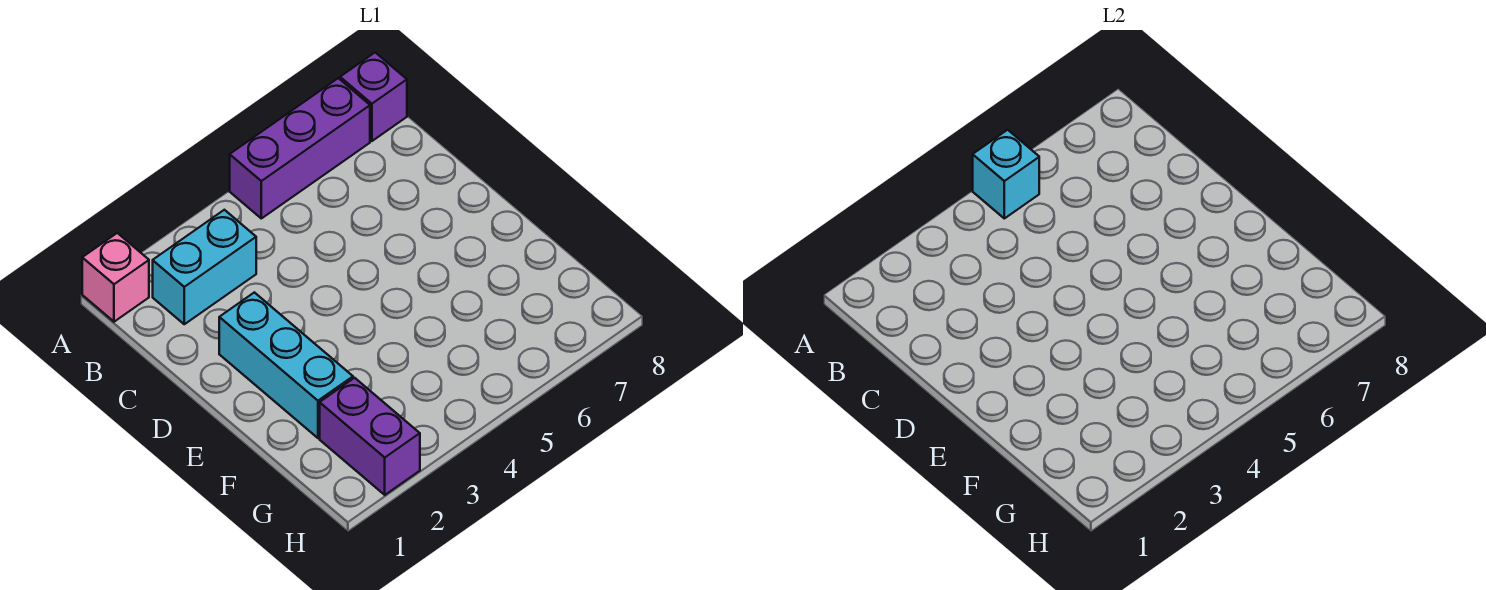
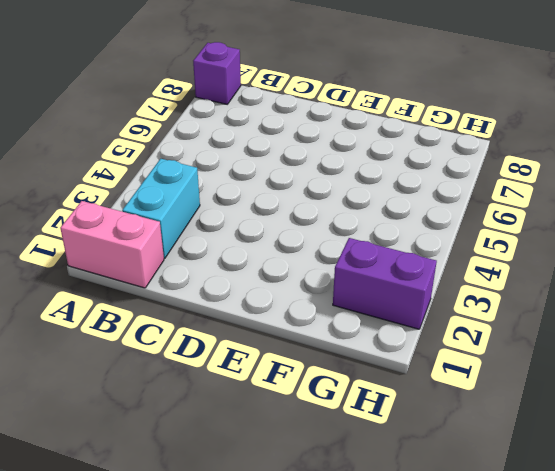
pink brick A1:B1 level 1 -> pink brick A1 level 1
none -> purple brick A5:A7 level 1
none -> cyan brick D2:F2 level 1

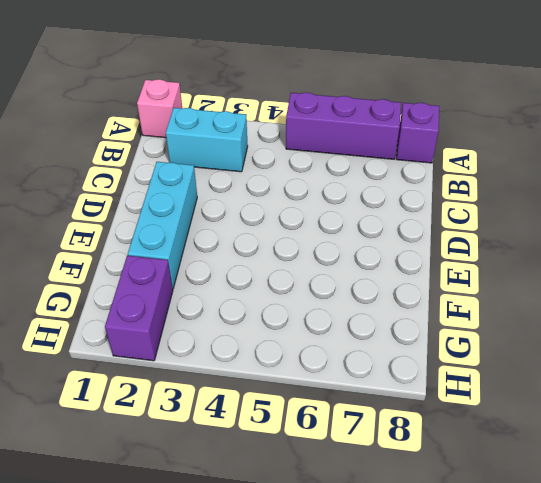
none -> cyan brick A5 level 2

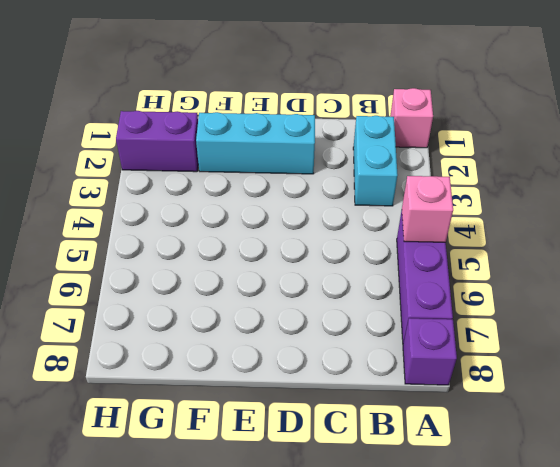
pink brick A5 level 2 -> cyan brick A5 level 2

